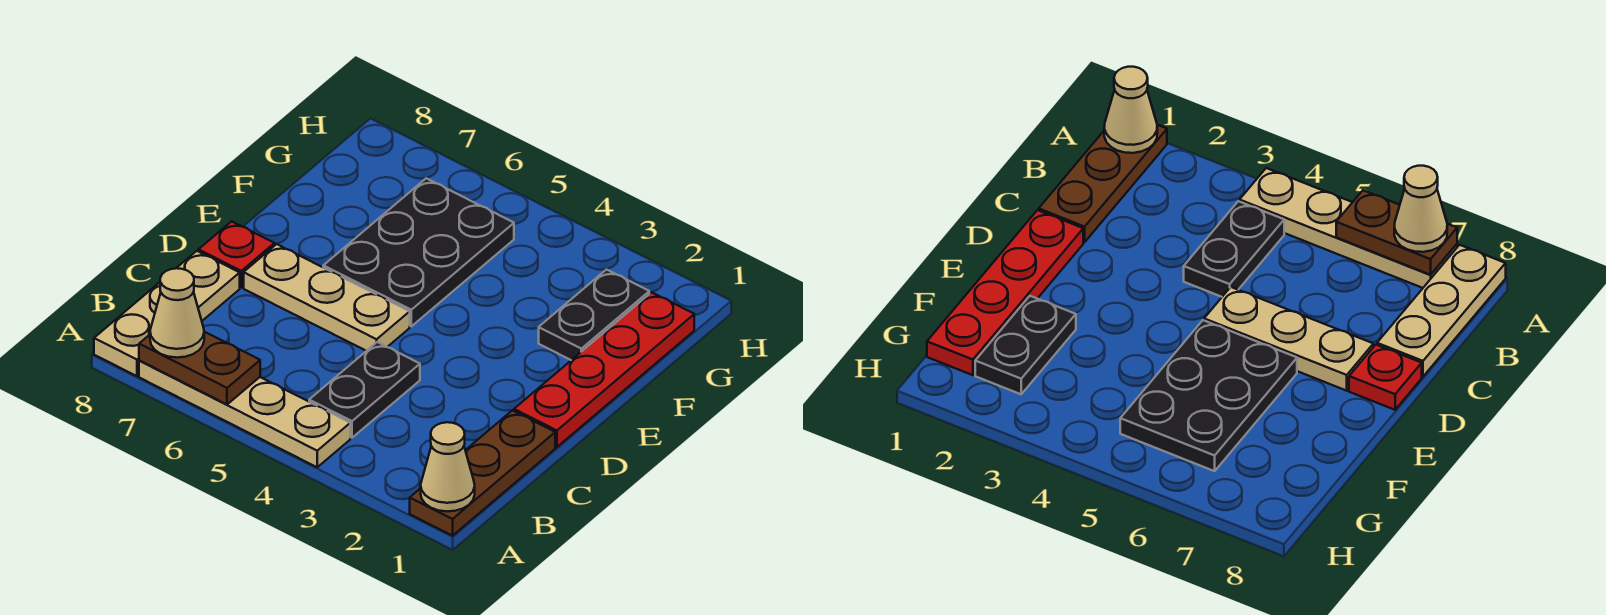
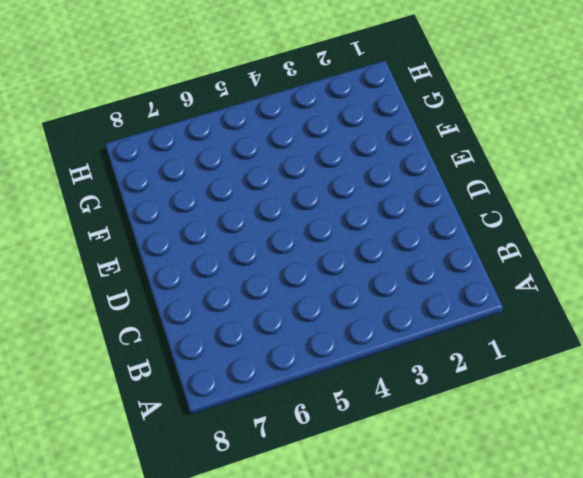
none -> brown plate A1:C1 level 1
none -> tan plate A4:A7 level 1
none -> tan plate A8:C8 level 1

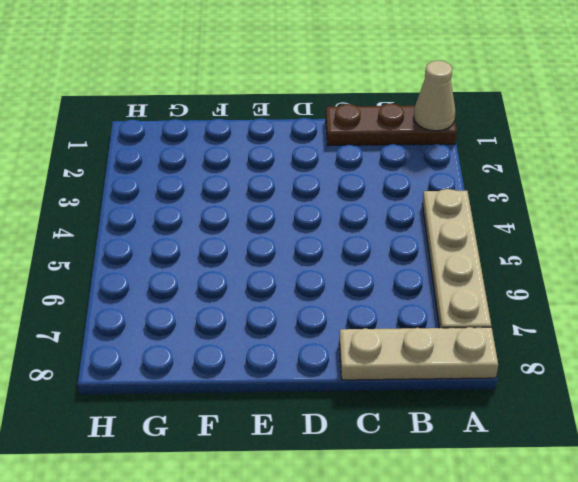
none -> black plate B4:C4 level 1
none -> red plate D1:G1 level 1
none -> tan plate D5:D7 level 1

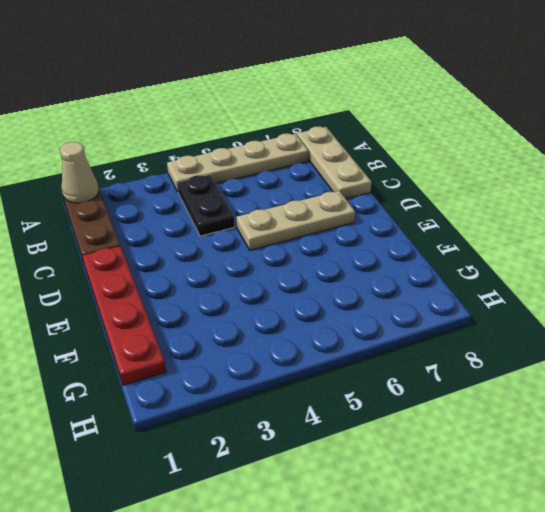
none -> red plate D8 level 1
none -> black plate E5:G6 level 1
none -> black plate F2:G2 level 1

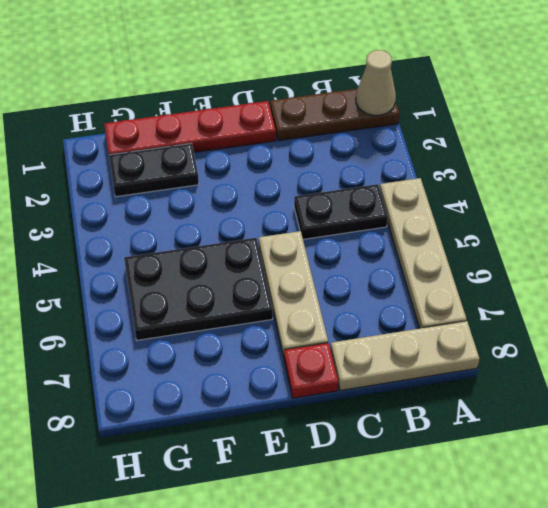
none -> brown plate A6:A7 level 2
none -> tan cone A7 level 3

